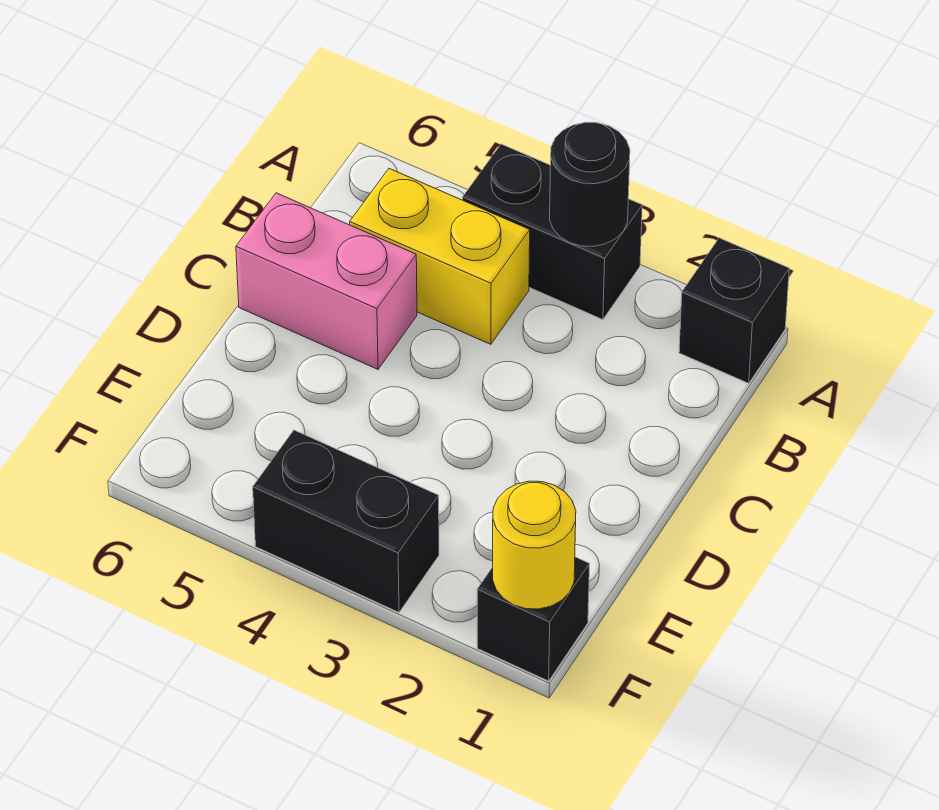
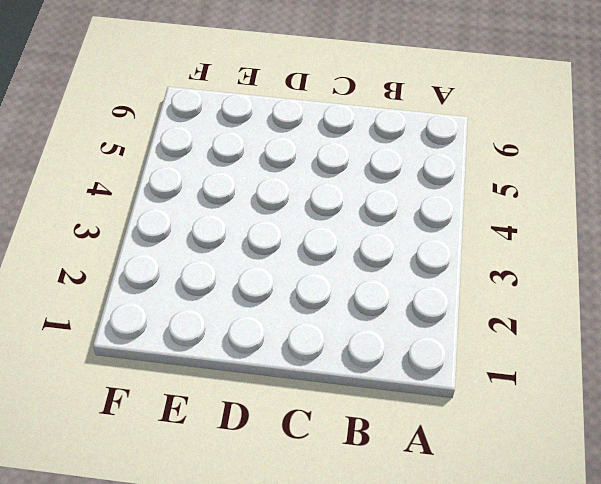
none -> black brick A1 level 1
none -> black brick A3:A4 level 1

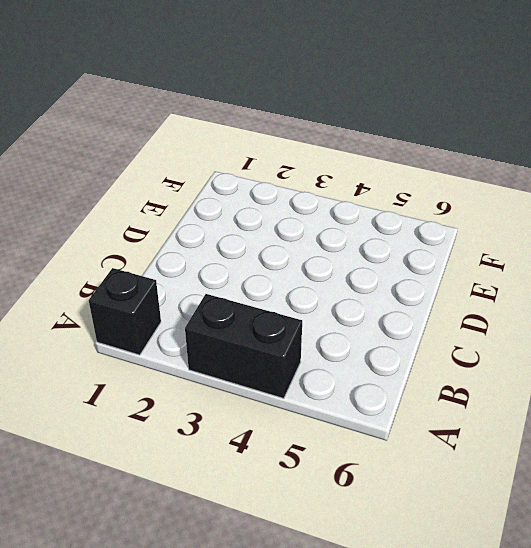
none -> yellow brick B4:B5 level 1
none -> pink brick C5:C6 level 1

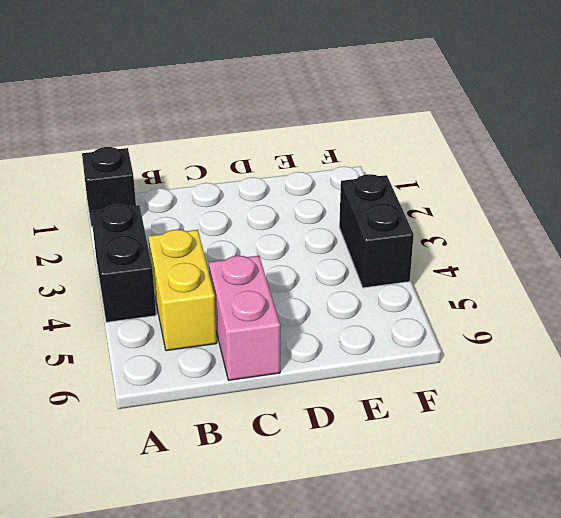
none -> black brick F1 level 1
none -> black round brick A3 level 2

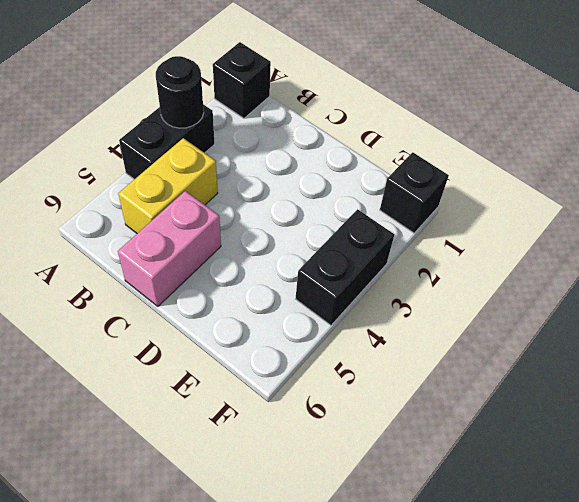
none -> yellow round brick F1 level 2

